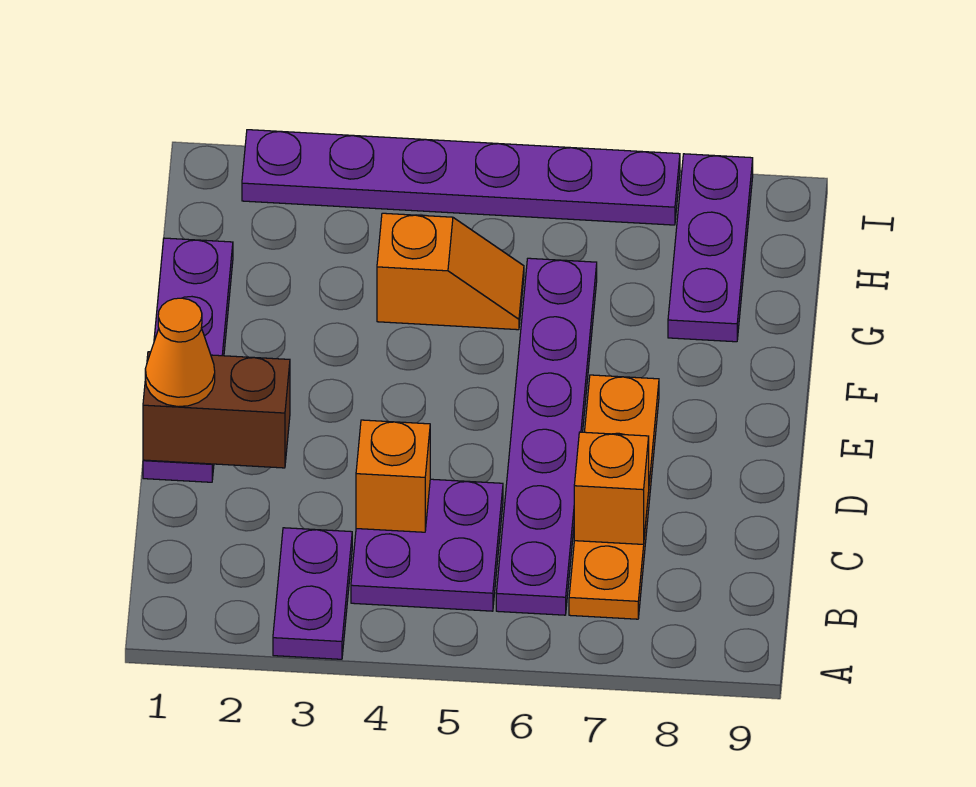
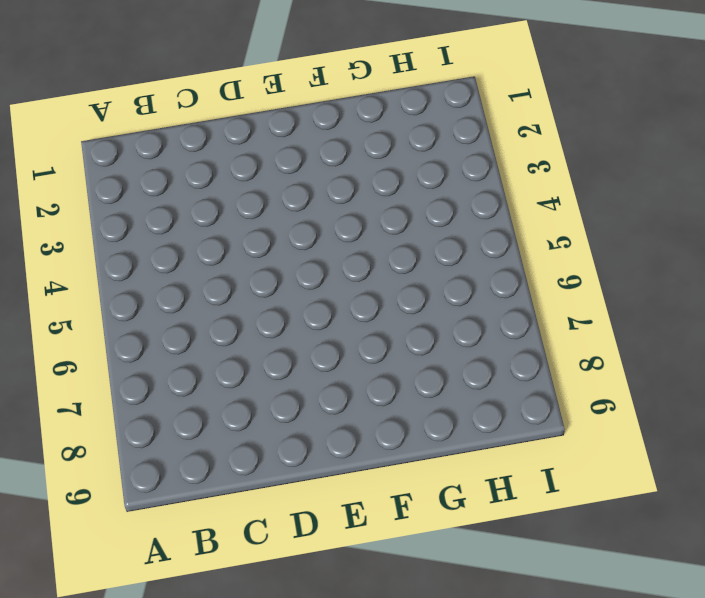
none -> purple plate A3:B3 level 1
none -> purple plate B4:C5 level 1
none -> purple plate B6:G6 level 1

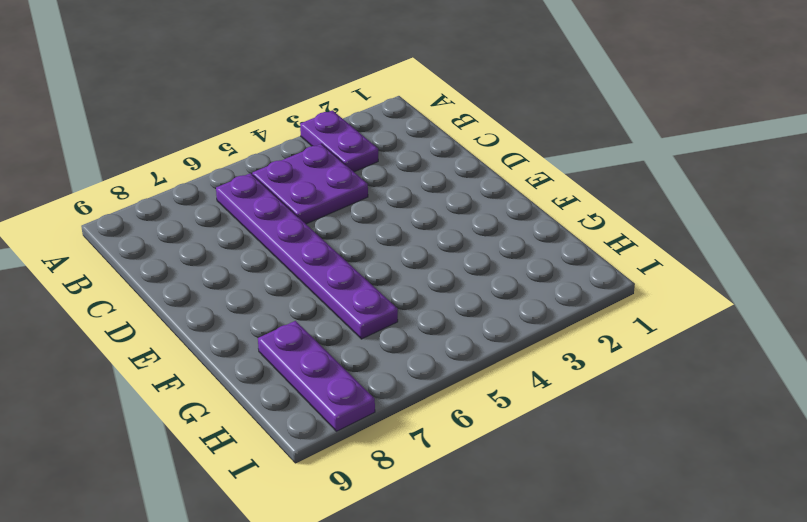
none -> orange plate B7:E7 level 1
none -> purple plate D1:G1 level 1
none -> orange slope G4:G5 level 1 top 4

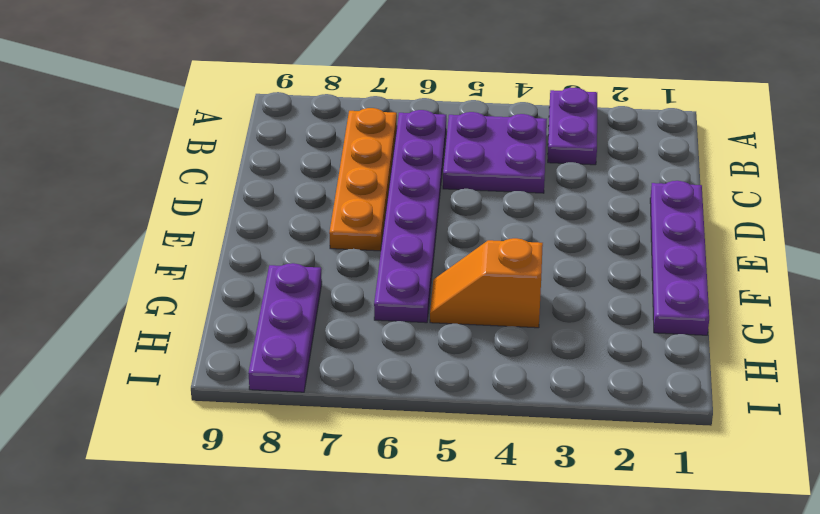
none -> purple plate I2:I7 level 1
none -> orange brick C4 level 2
none -> orange brick C7 level 2

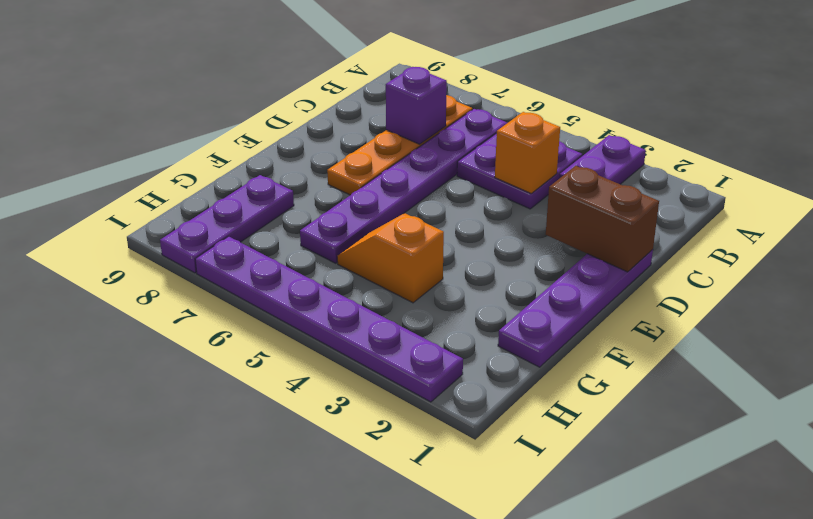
purple brick C7 level 2 -> orange brick C7 level 2
none -> orange cone D1 level 3

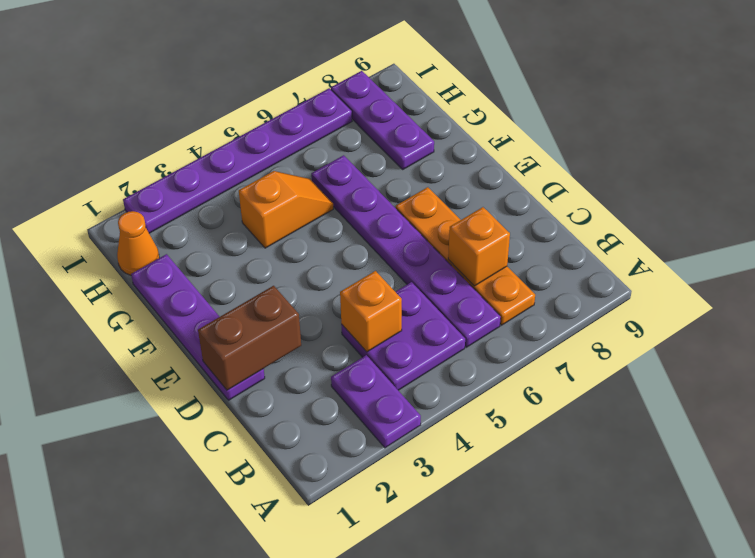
orange cone H1 level 1 -> orange cone D1 level 3

